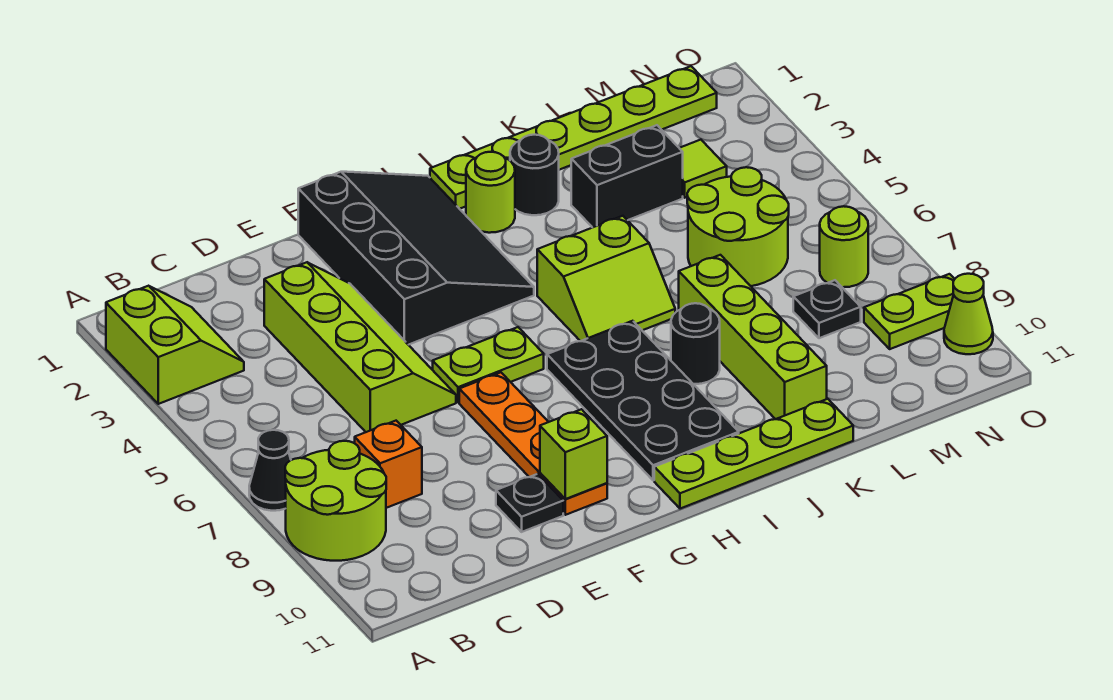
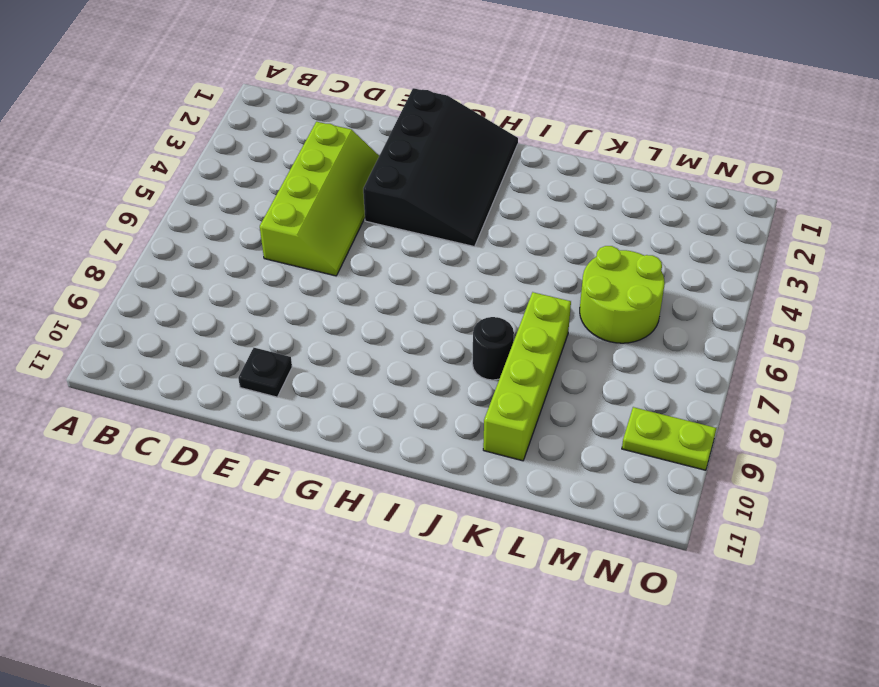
none -> lime slope A2:B3 level 1 top A
none -> black cone A7 level 1
none -> lime round brick A8:B9 level 1

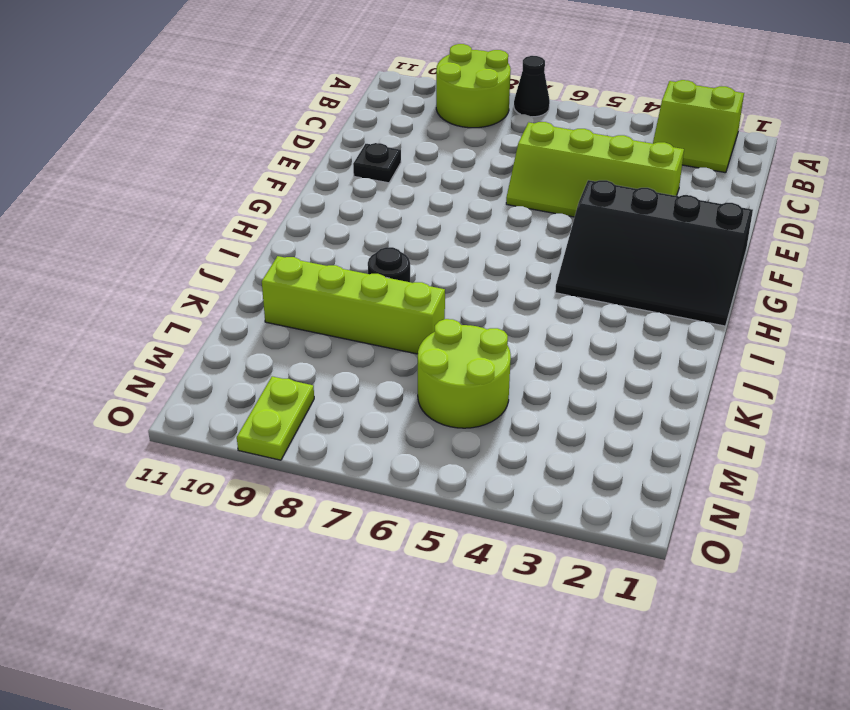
none -> orange brick C8 level 1
none -> lime plate F6:G6 level 1
none -> orange plate F7:F10 level 1

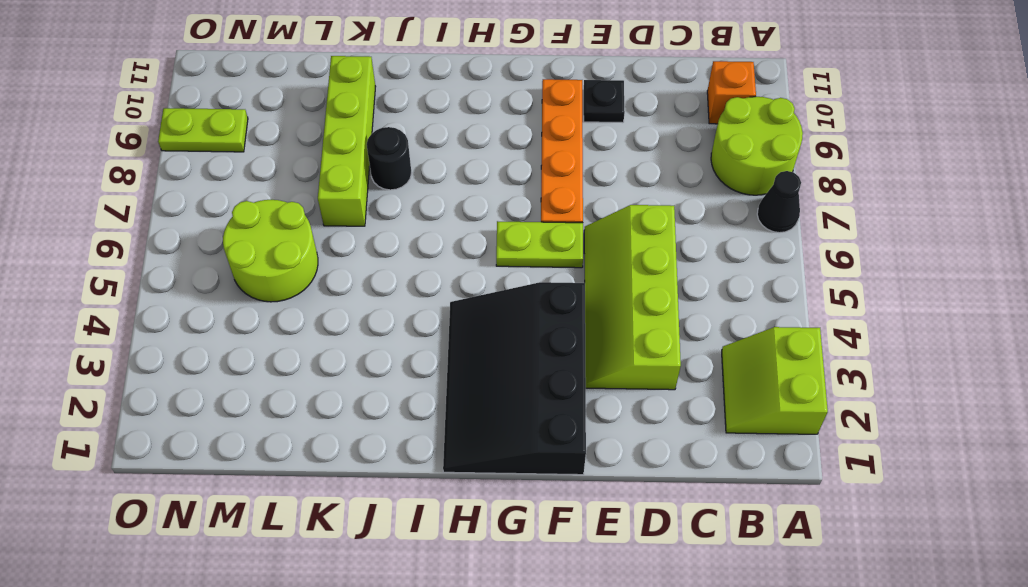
orange brick B10 level 1 -> orange brick C8 level 1
none -> black plate H7:I10 level 1
none -> lime plate H11:K11 level 1
none -> lime plate I1:N1 level 1

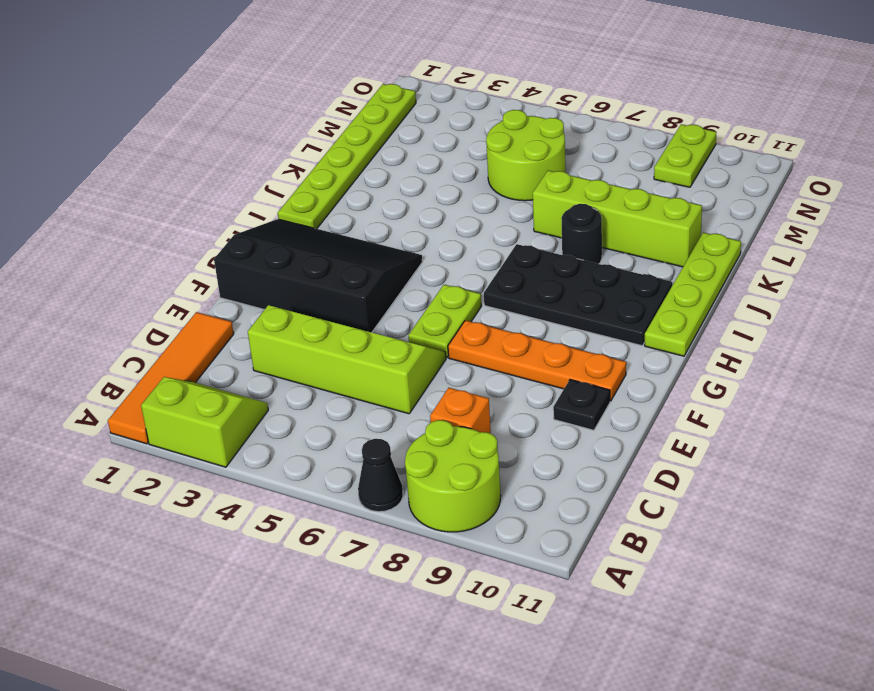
orange tile A1:D1 level 1 -> none
none -> lime round brick I2 level 1
none -> lime slope I5:J6 level 1 top 5
none -> black round brick J2 level 1

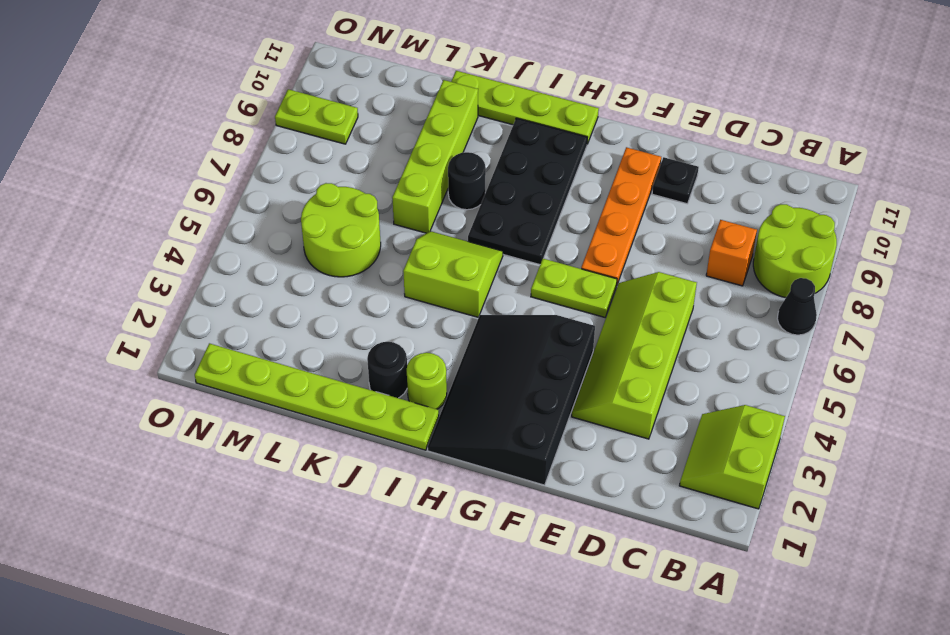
none -> black brick K3:L3 level 1
none -> lime tile M3 level 1
none -> black plate M8 level 1

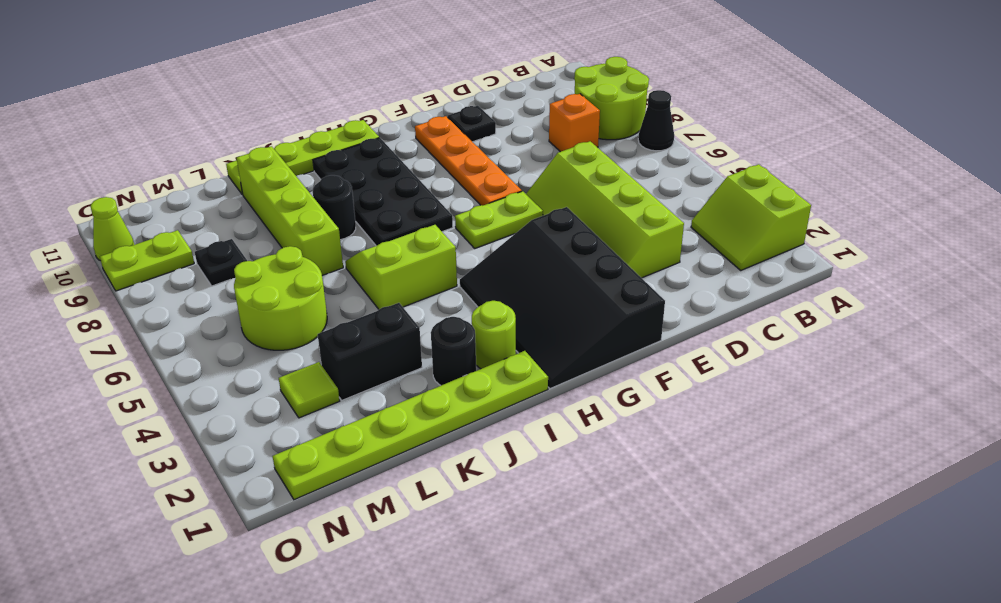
none -> lime round brick N7 level 1
none -> lime brick F10 level 2

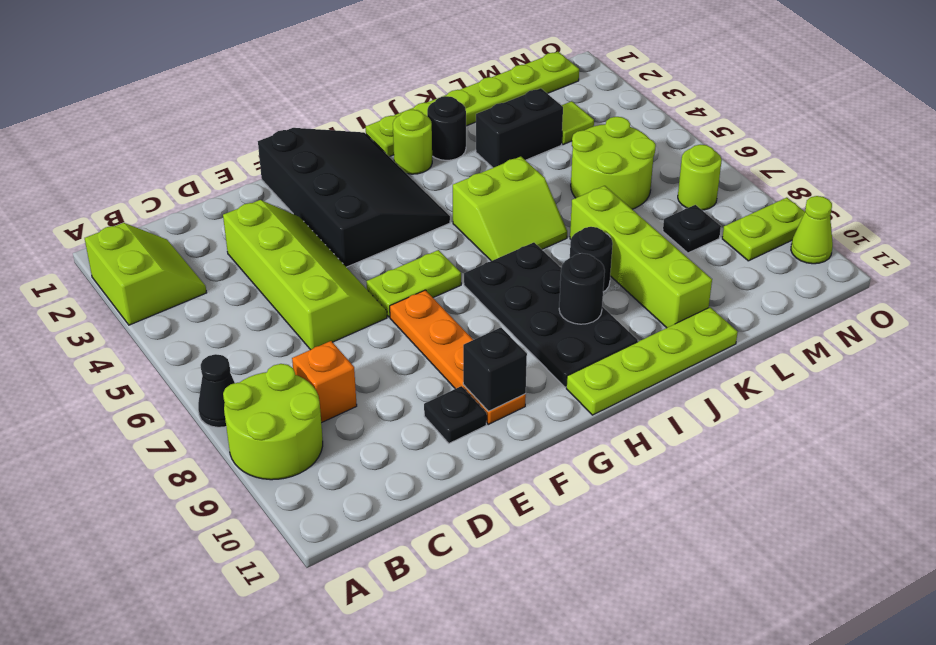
black brick F10 level 2 -> lime brick F10 level 2
black round brick I9 level 2 -> none

